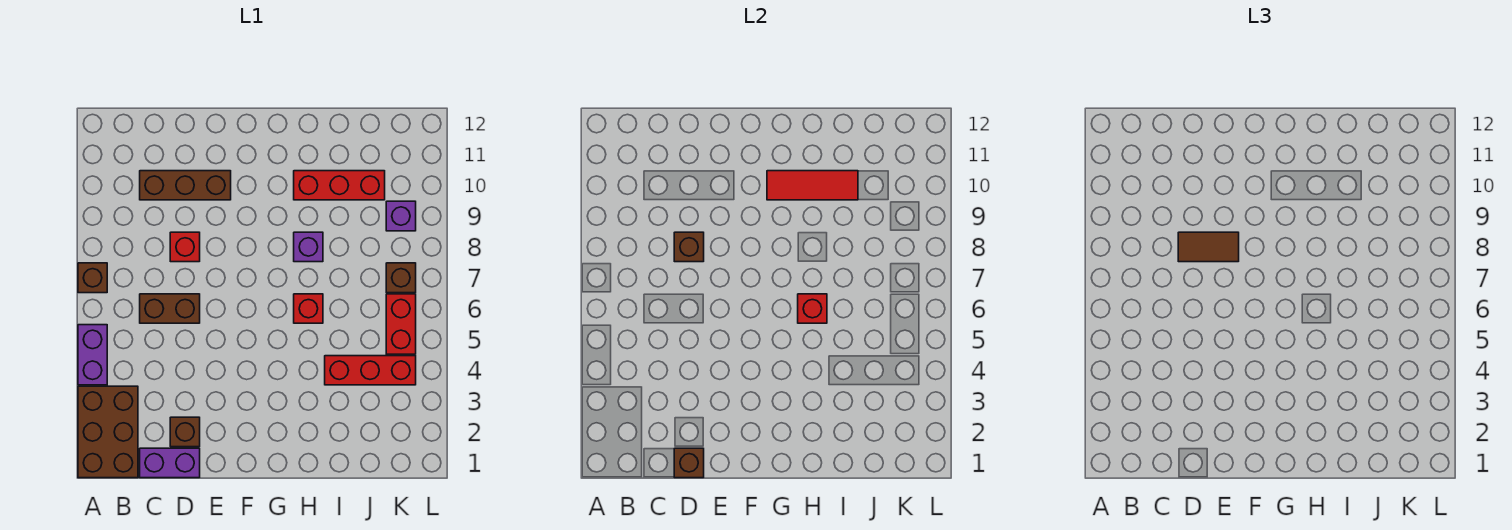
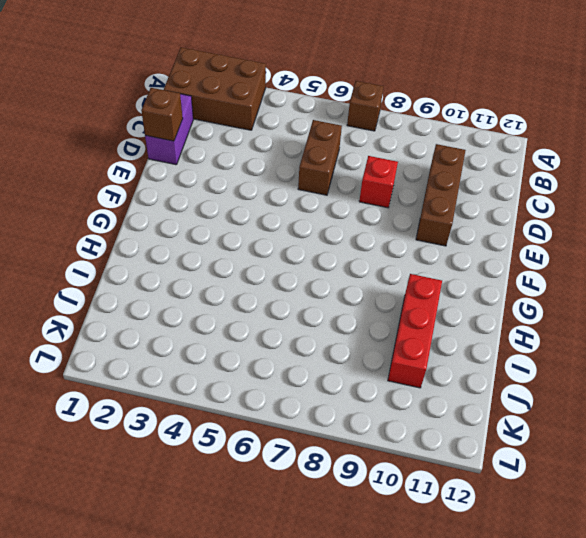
none -> purple brick A4:A5 level 1
none -> brown brick D2 level 1
none -> red brick H6 level 1

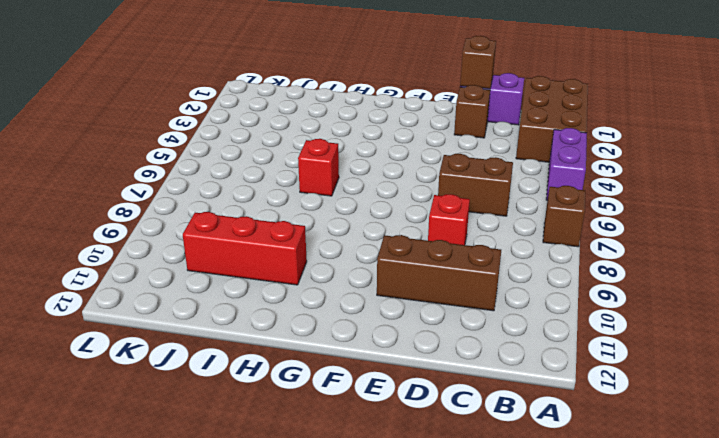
none -> purple brick H8 level 1
none -> red brick I4:K4 level 1
none -> red brick K5:K6 level 1

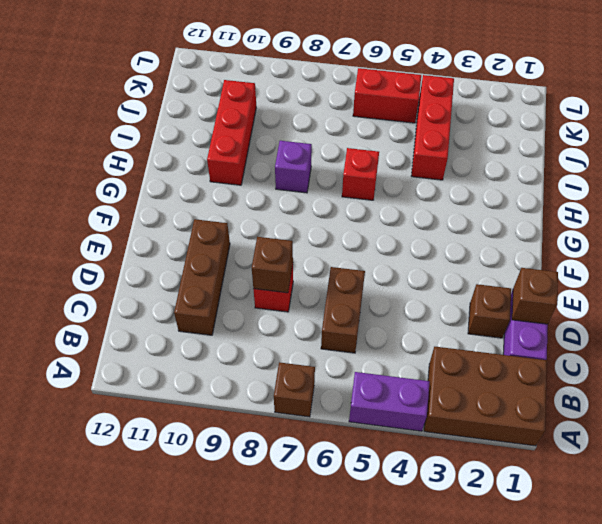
none -> brown brick K7 level 1
none -> purple brick K9 level 1
none -> red tile G10:I10 level 2

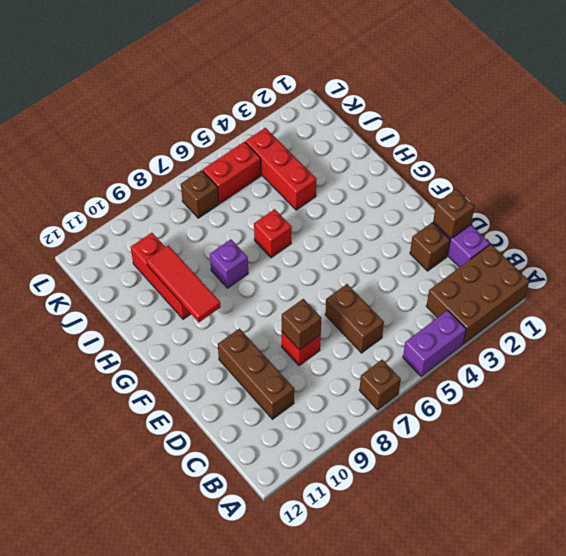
none -> purple brick K9 level 1
none -> red brick H6 level 2
none -> brown tile D8:E8 level 3

